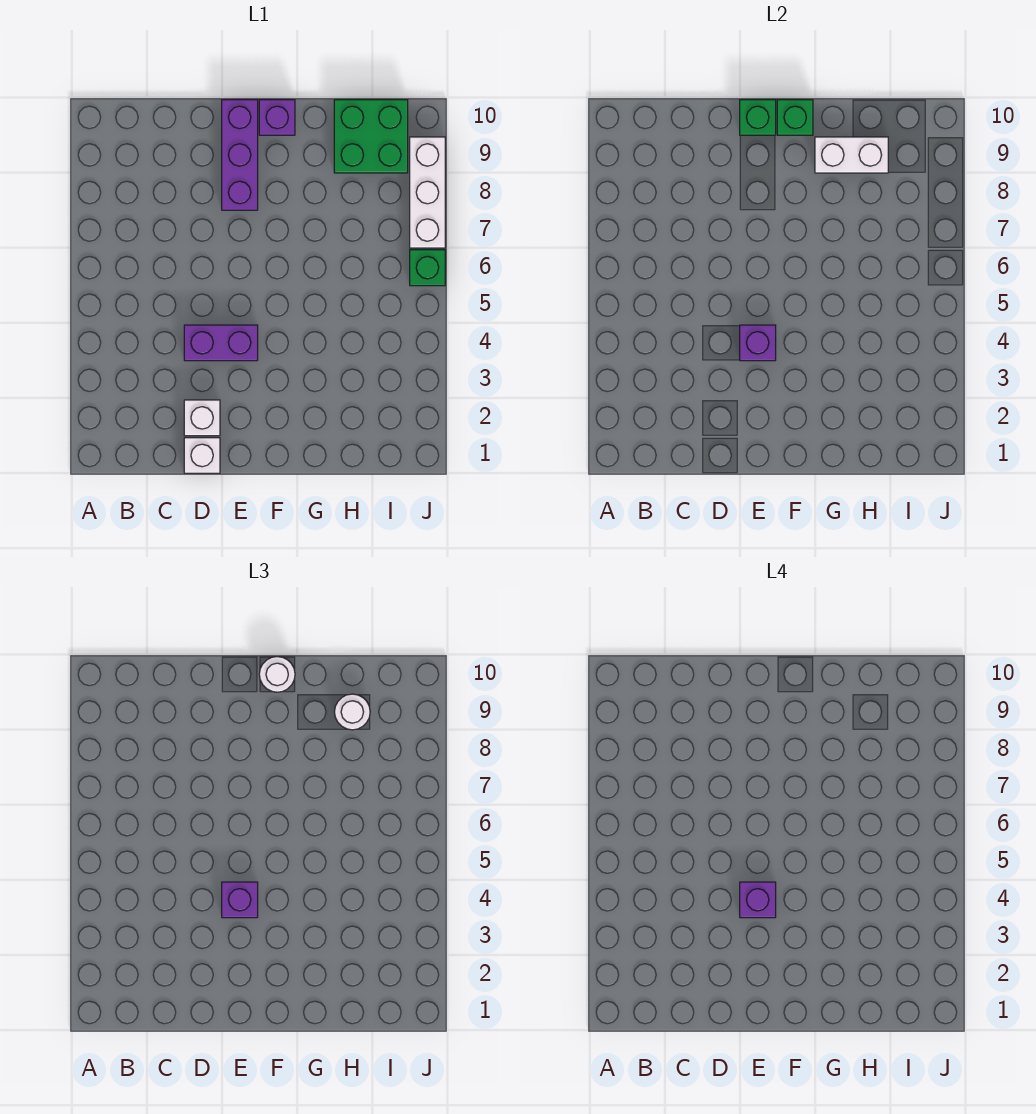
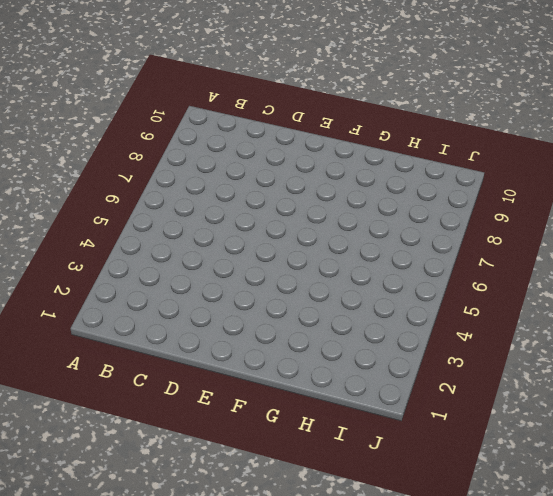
none -> white brick D1 level 1
none -> white brick D2 level 1
none -> purple brick D4:E4 level 1

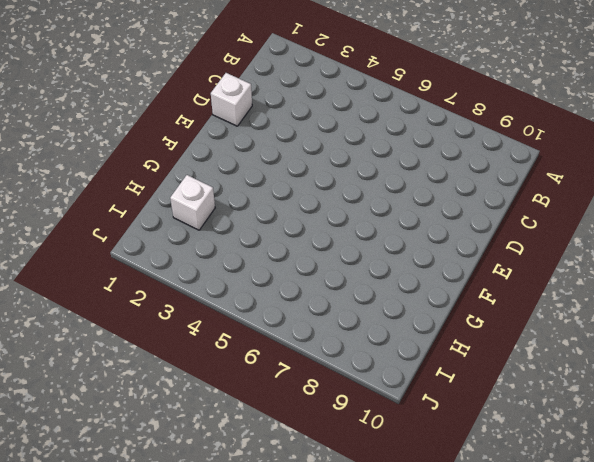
white brick H2 level 1 -> white brick D2 level 1
none -> purple brick D4:E4 level 1
none -> purple brick E8:E10 level 1
none -> purple brick F10 level 1

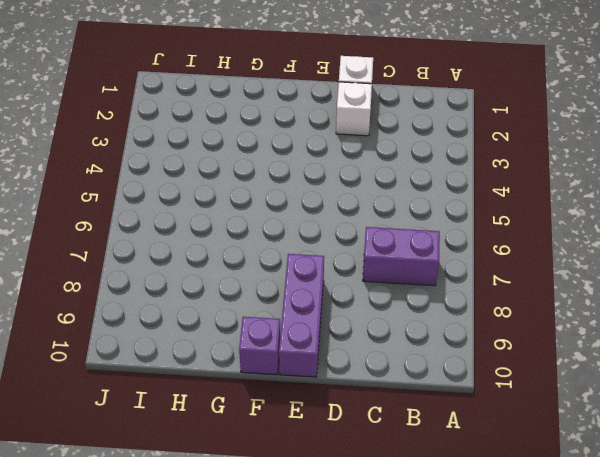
purple brick B7:C7 level 1 -> purple brick D4:E4 level 1
none -> green brick H9:I10 level 1
none -> green brick J6 level 1
none -> white brick J7:J9 level 1

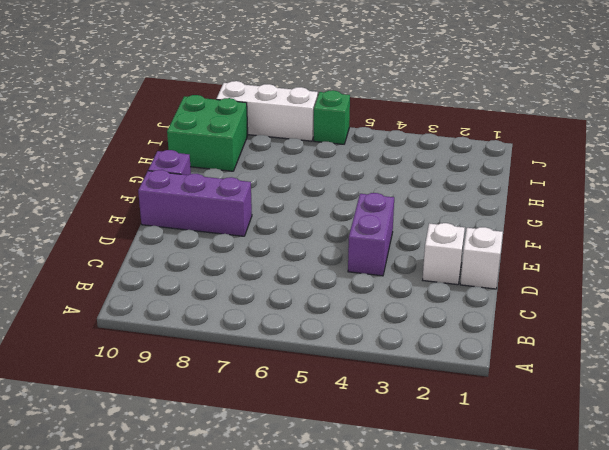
none -> purple brick E4 level 2
none -> green brick E10 level 2
none -> green brick F10 level 2

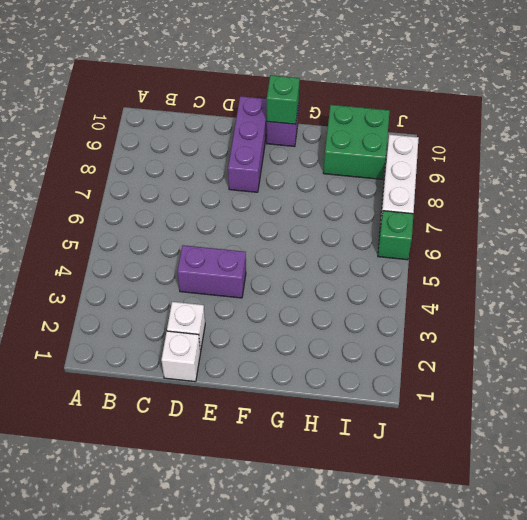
none -> purple brick E4 level 2
none -> green brick E10 level 2
none -> white brick G9:H9 level 2

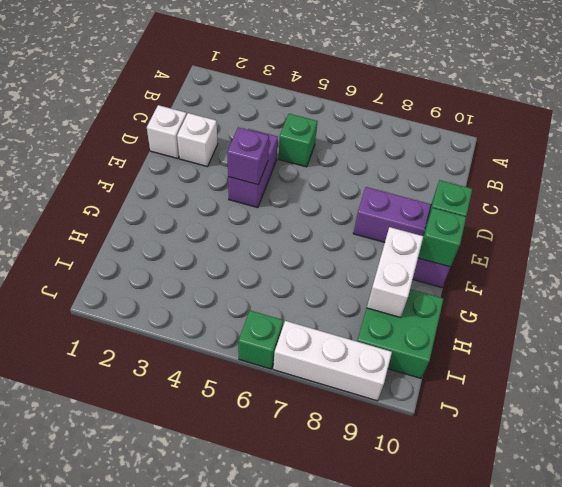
green brick C5 level 1 -> none
none -> purple brick E4 level 3
none -> white round brick F10 level 3
none -> white round brick H9 level 3

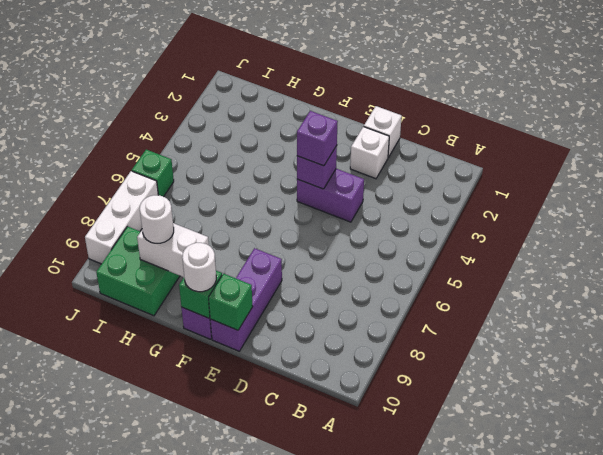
none -> purple brick E4 level 4

